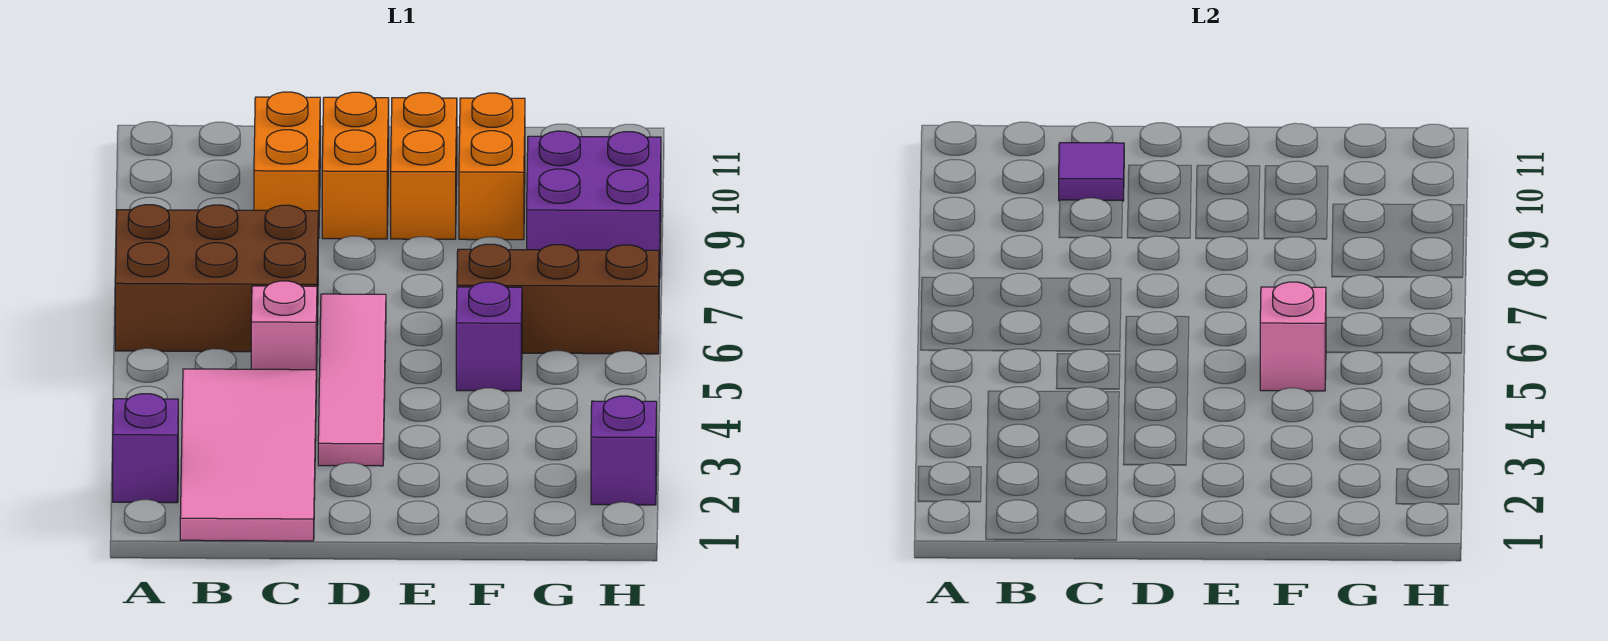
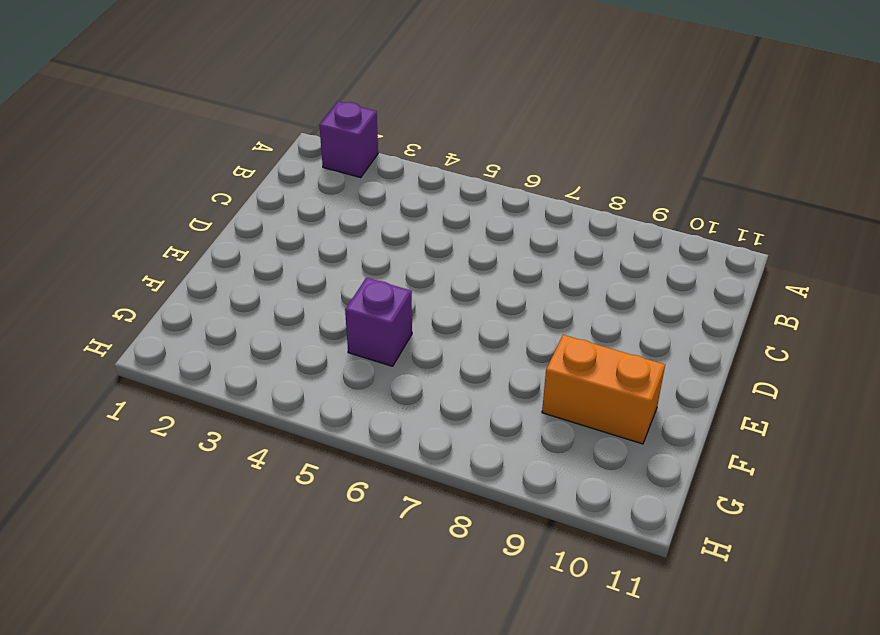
none -> brown brick A6:C7 level 1
none -> pink tile B1:C4 level 1
none -> pink brick C5 level 1

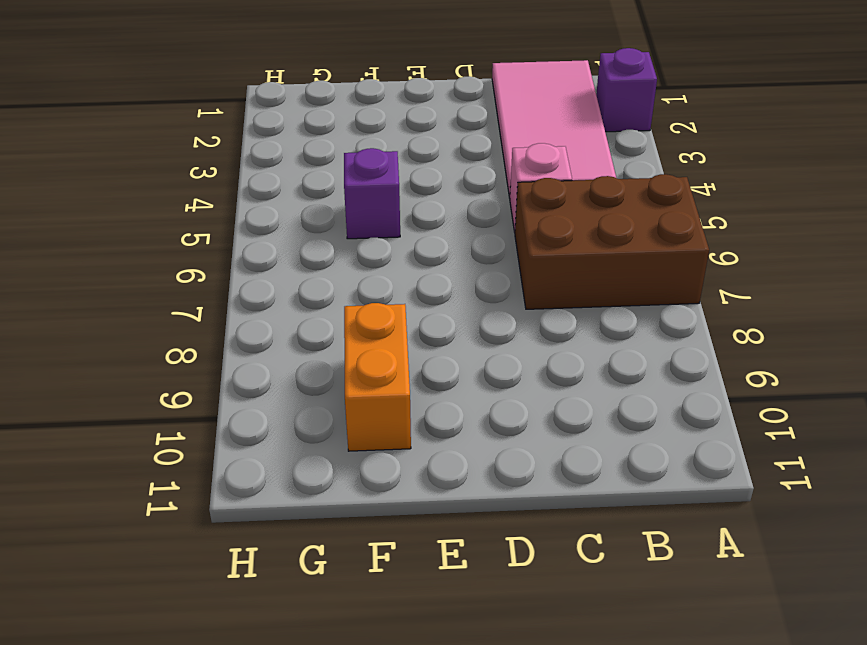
none -> orange brick C9:C10 level 1
none -> pink tile D3:D6 level 1
none -> orange brick D9:D10 level 1

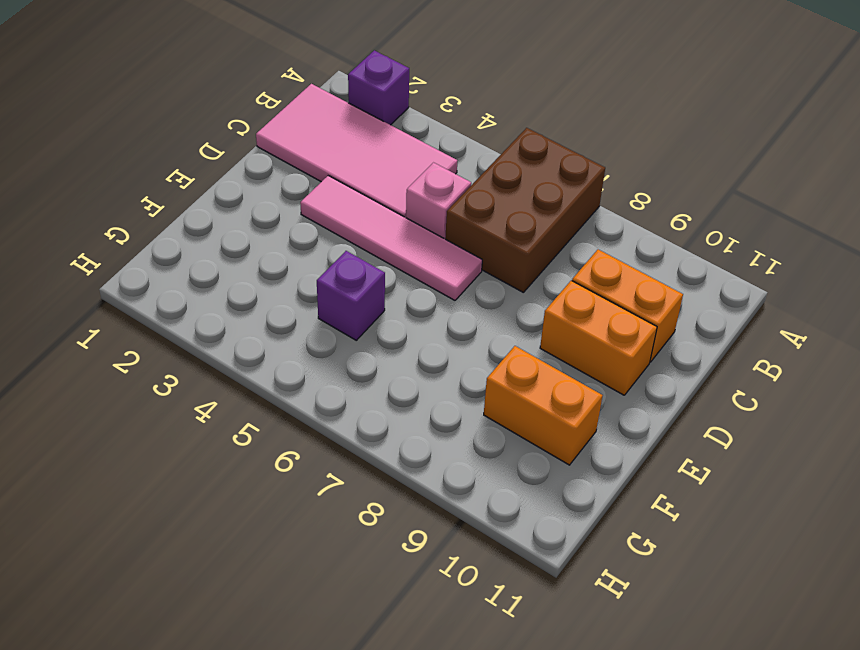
none -> orange brick E9:E10 level 1
none -> brown brick F6:H6 level 1
none -> purple brick G8:H9 level 1

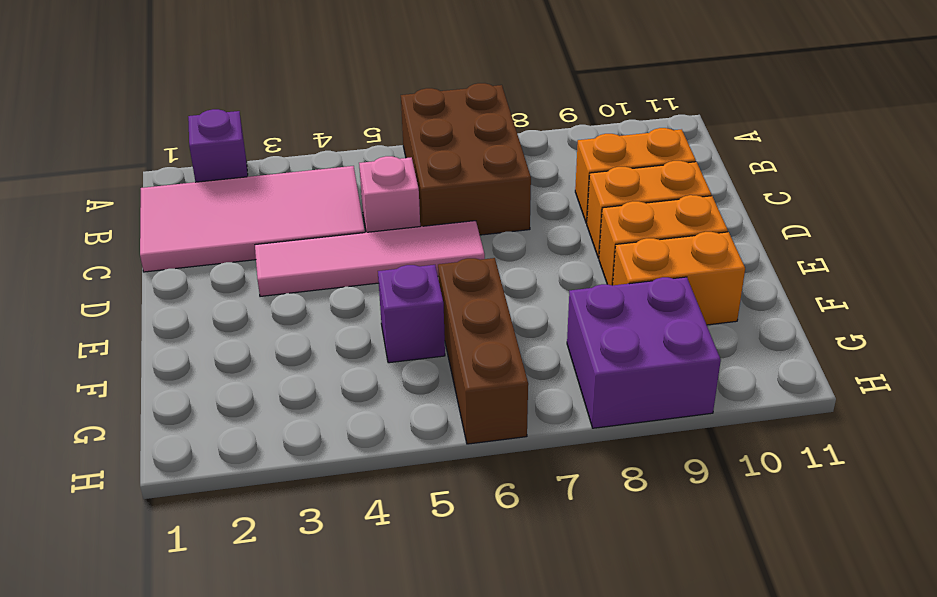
none -> purple brick H2 level 1
none -> purple tile C10 level 2
none -> pink brick F5 level 2

